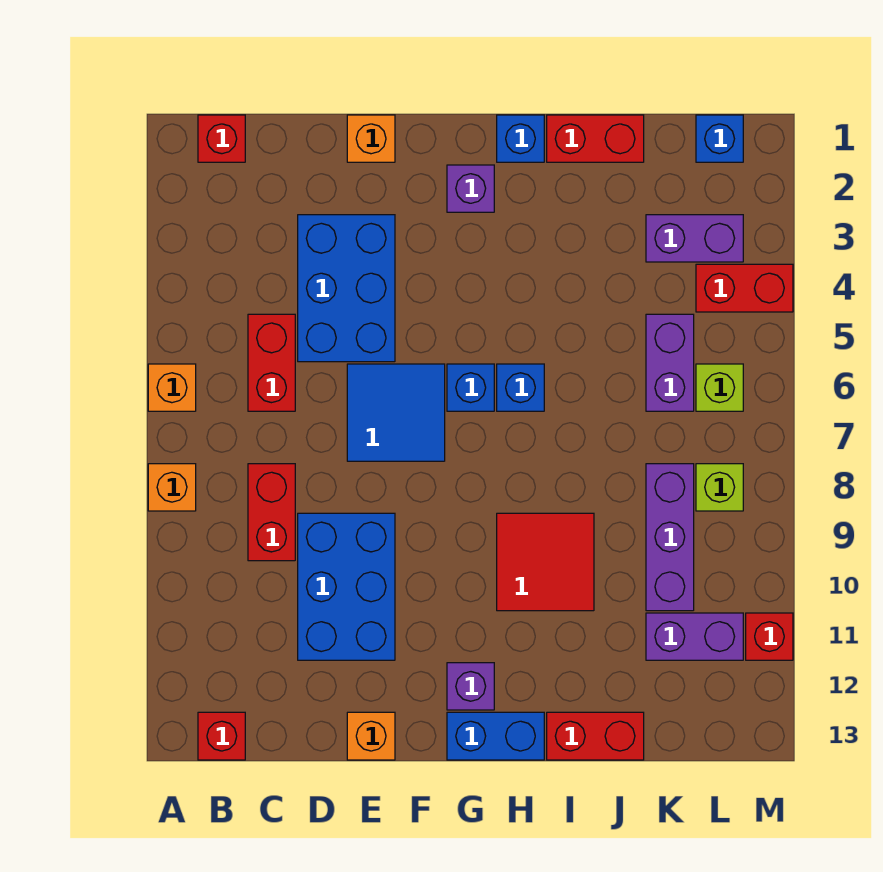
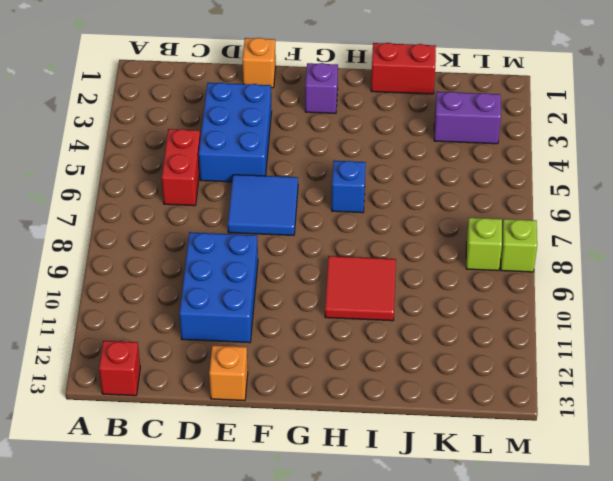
lime brick M8 level 1 -> lime brick L6 level 1
none -> orange brick A6 level 1
none -> orange brick A8 level 1
none -> red brick B1 level 1

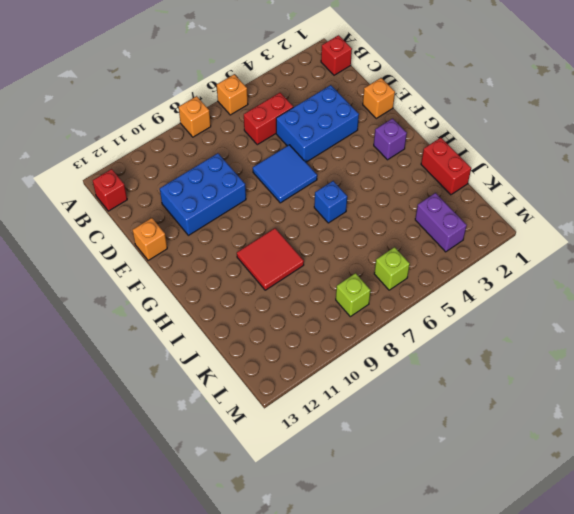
none -> red brick C8:C9 level 1
none -> blue brick G6 level 1
none -> purple brick G12 level 1

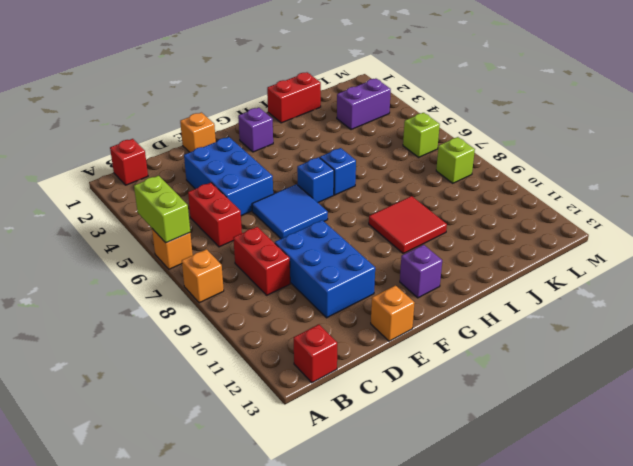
lime brick A5:A6 level 2 -> none
none -> blue brick G13:H13 level 1
none -> blue brick H1 level 1
none -> red brick I13:J13 level 1

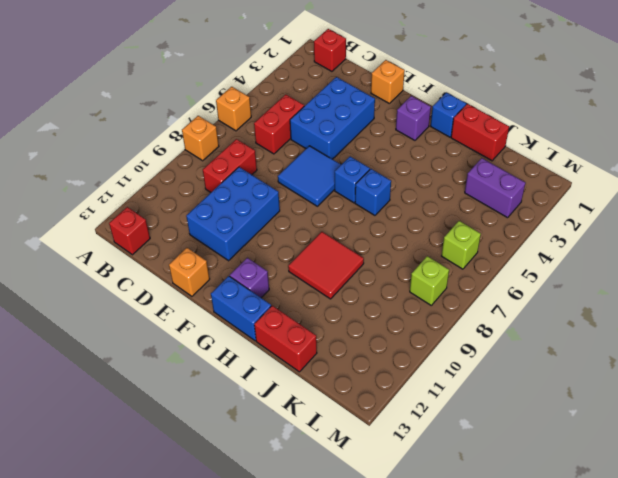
none -> purple brick K5:K6 level 1
none -> purple brick K8:K10 level 1
none -> purple brick K11:L11 level 1

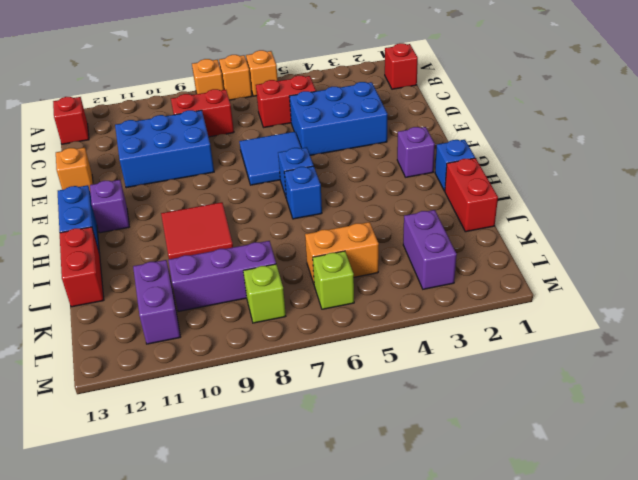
orange brick A7 level 1 -> orange brick E1 level 1
orange brick K5:K6 level 1 -> purple brick K5:K6 level 1
none -> blue brick L1 level 1
none -> red brick L4:M4 level 1
none -> red brick M11 level 1

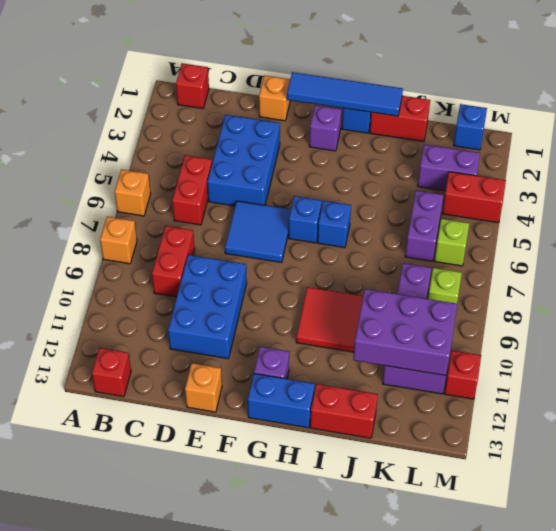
blue tile F1:I1 level 2 -> none
purple brick J10:L11 level 2 -> none

